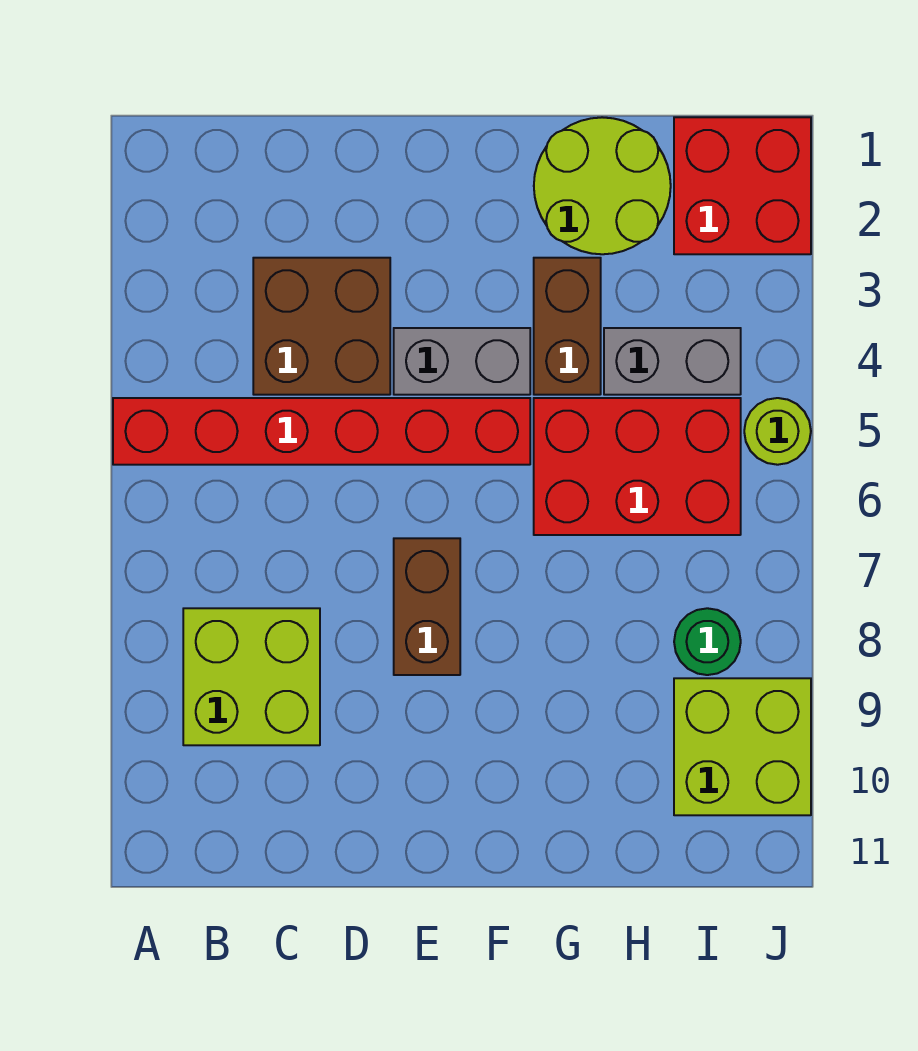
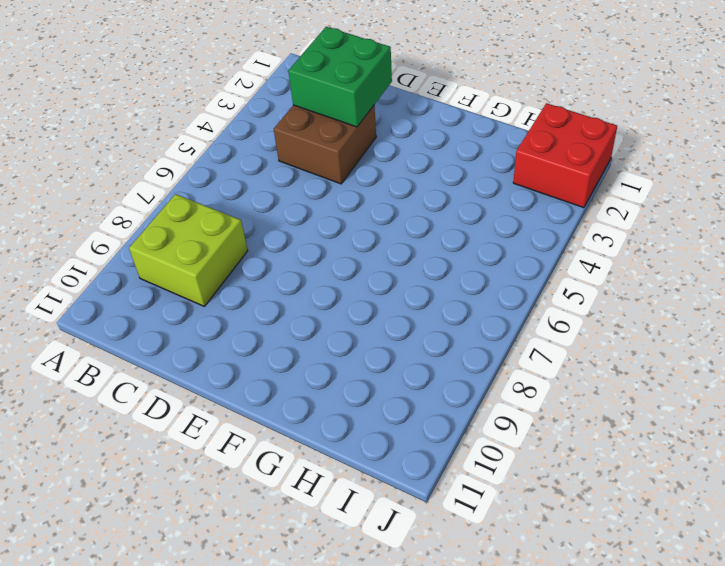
green brick C2:D3 level 2 -> none
none -> red brick A5:F5 level 1
none -> grey brick E4:F4 level 1
none -> brown brick E7:E8 level 1

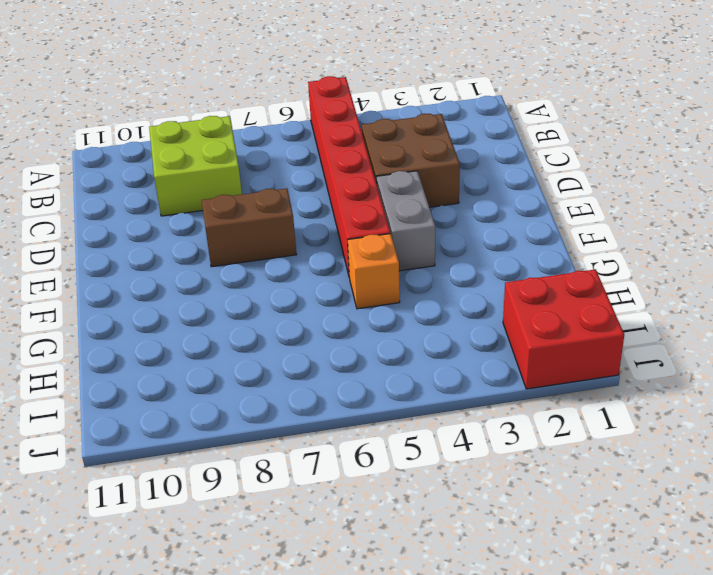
orange brick G5 level 1 -> red brick G5:I6 level 1
none -> lime round brick G1:H2 level 1
none -> brown brick G3:G4 level 1
none -> grey brick H4:I4 level 1

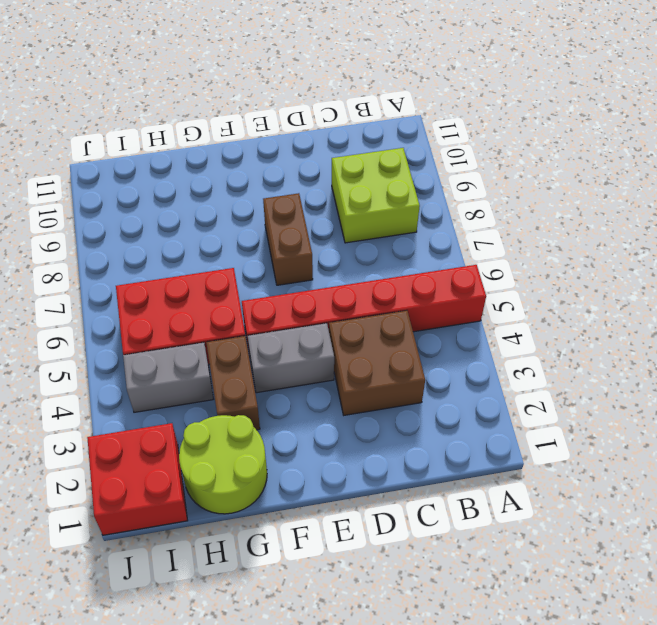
none -> green round brick I8 level 1
none -> lime brick I9:J10 level 1
none -> lime round brick J5 level 1

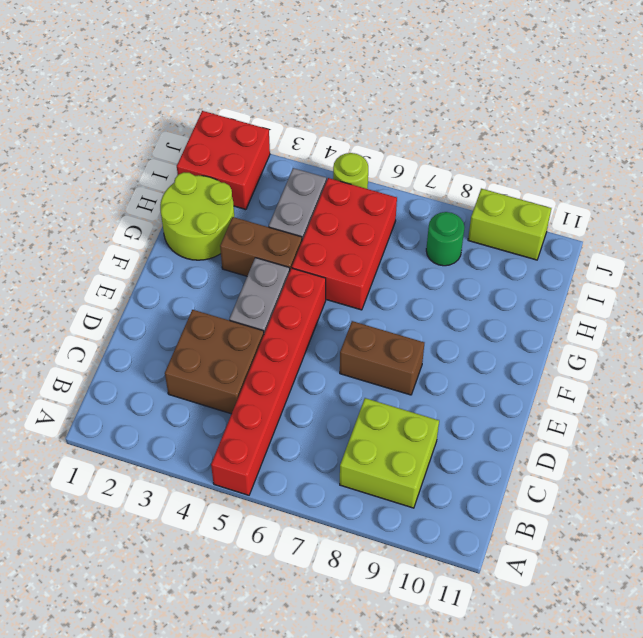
lime brick J9:J10 level 1 -> lime brick I9:J10 level 1

